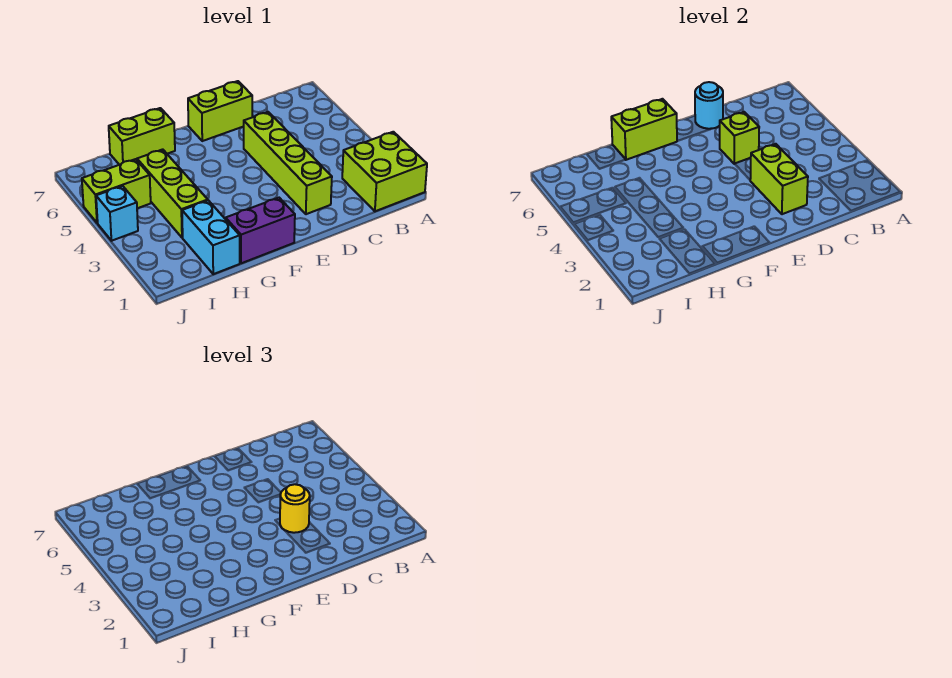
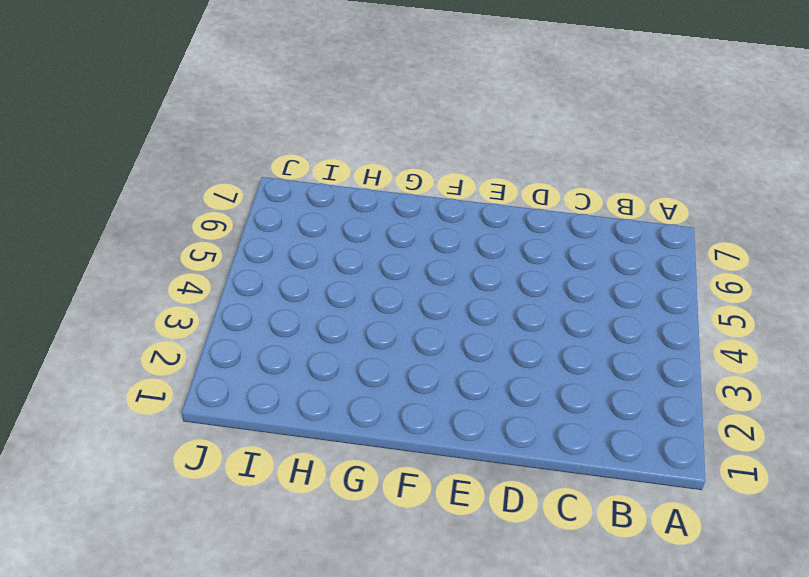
none -> lime brick A1:B2 level 1
none -> lime brick D2:D5 level 1
none -> lime brick D7:E7 level 1

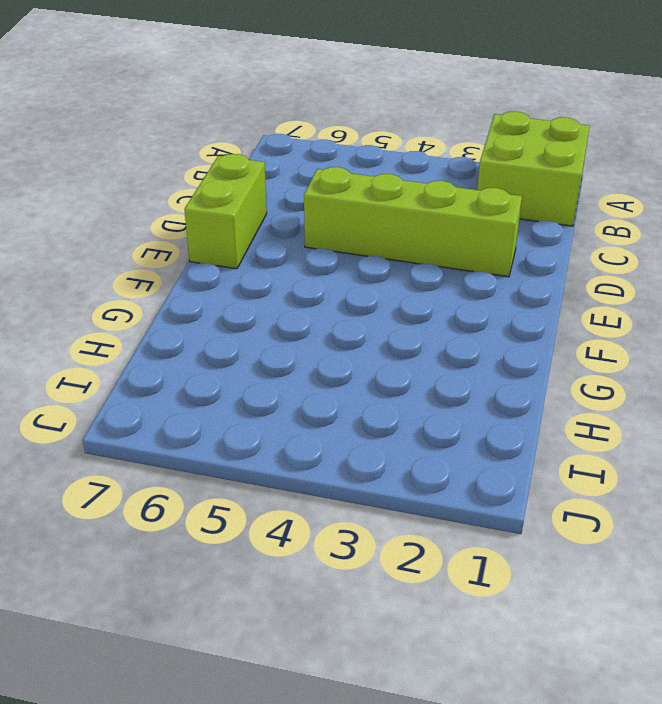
none -> purple brick F1:G1 level 1
none -> lime brick G7:H7 level 1
none -> cyan brick H1:H2 level 1

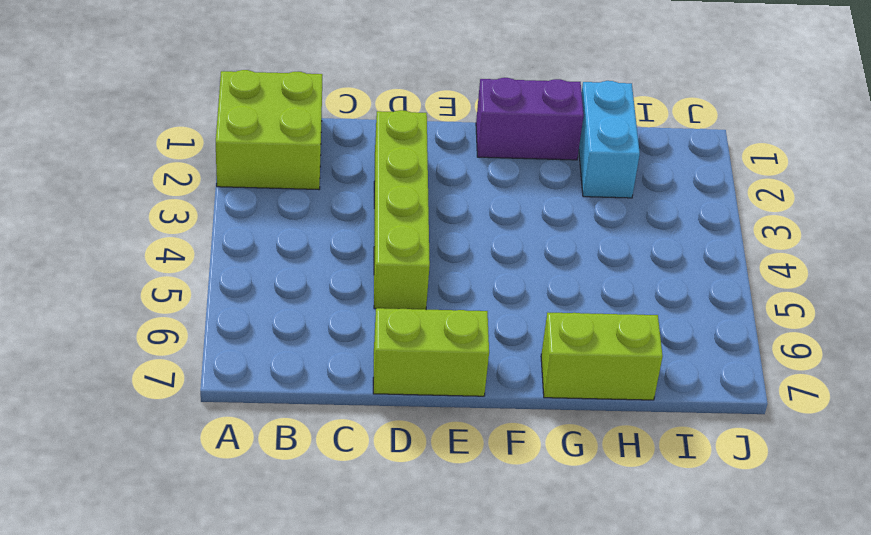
none -> lime brick H3:H5 level 1
none -> lime brick I5:J5 level 1
none -> cyan brick J4 level 1

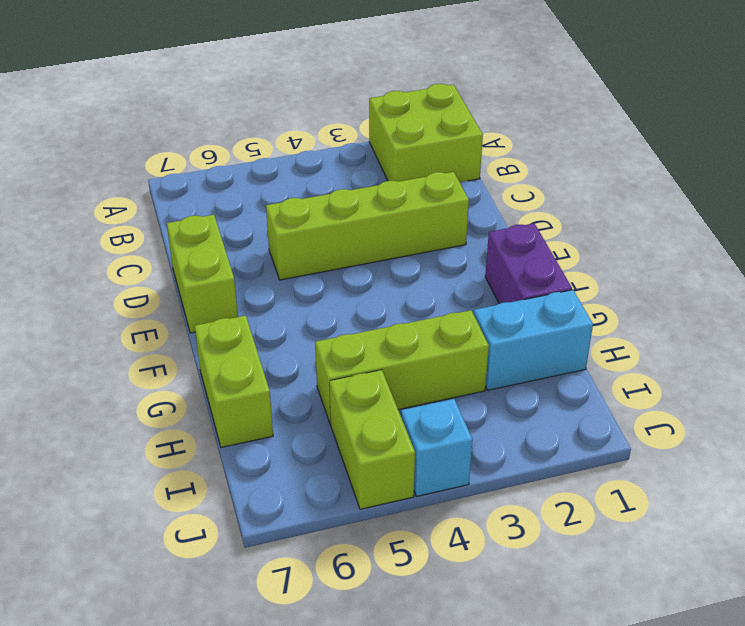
none -> lime brick D2:D3 level 2
none -> lime brick D5 level 2
none -> cyan round brick D7 level 2

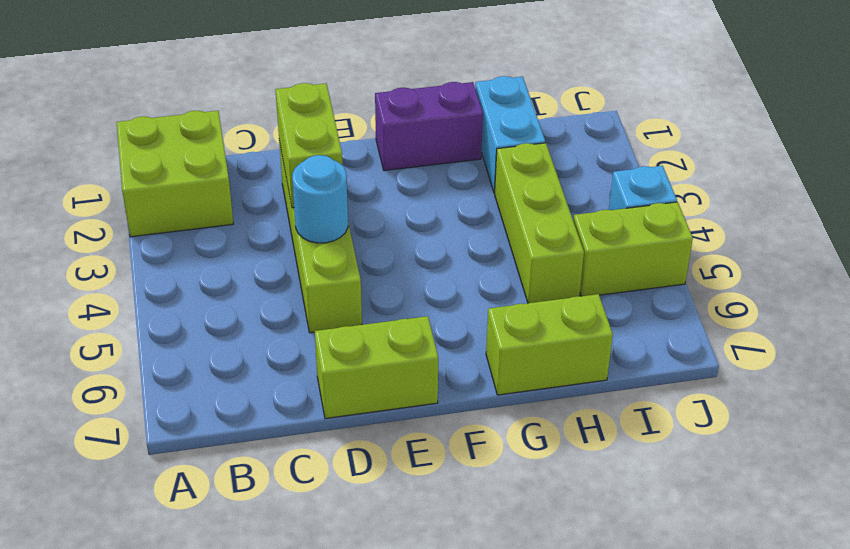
cyan round brick D4 level 2 -> cyan round brick D7 level 2
none -> lime brick D5 level 2
none -> lime brick F7:G7 level 2
none -> yellow round brick D3 level 3

